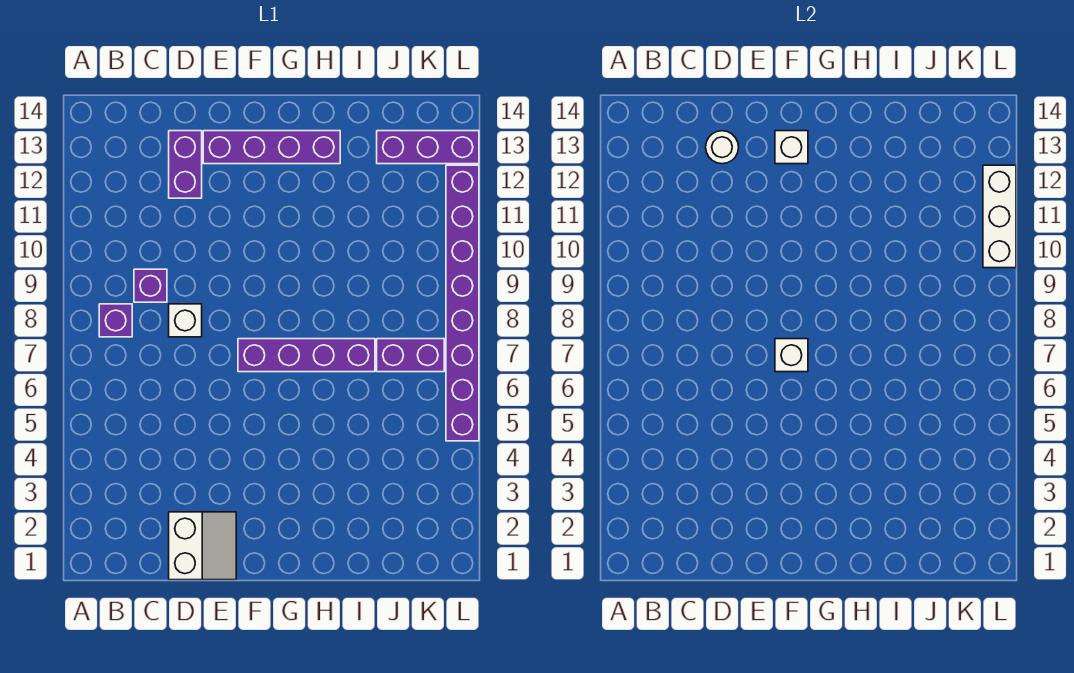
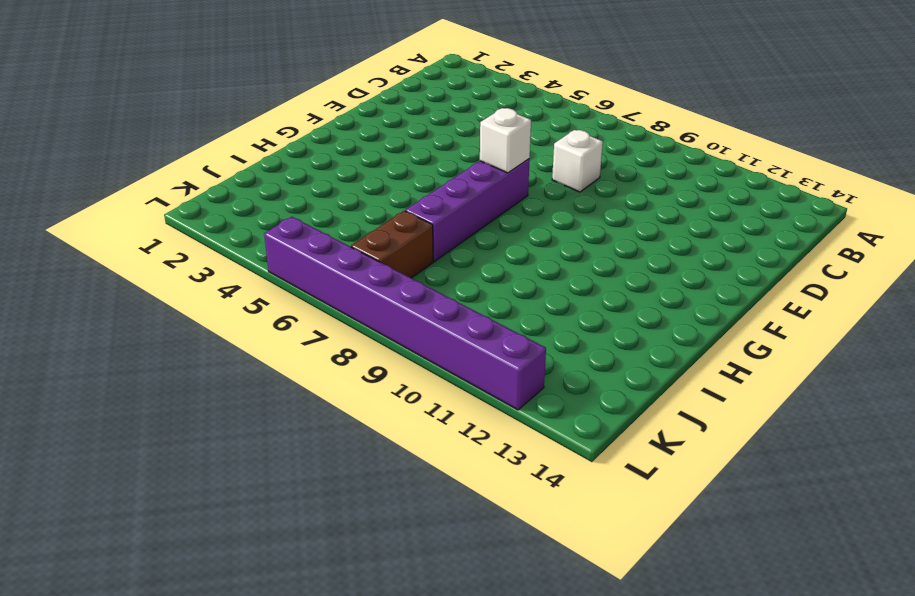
brown brick J7:K7 level 1 -> purple brick J7:K7 level 1
none -> purple brick B8 level 1
none -> purple brick C9 level 1
none -> white slope D1:E2 level 1 top D

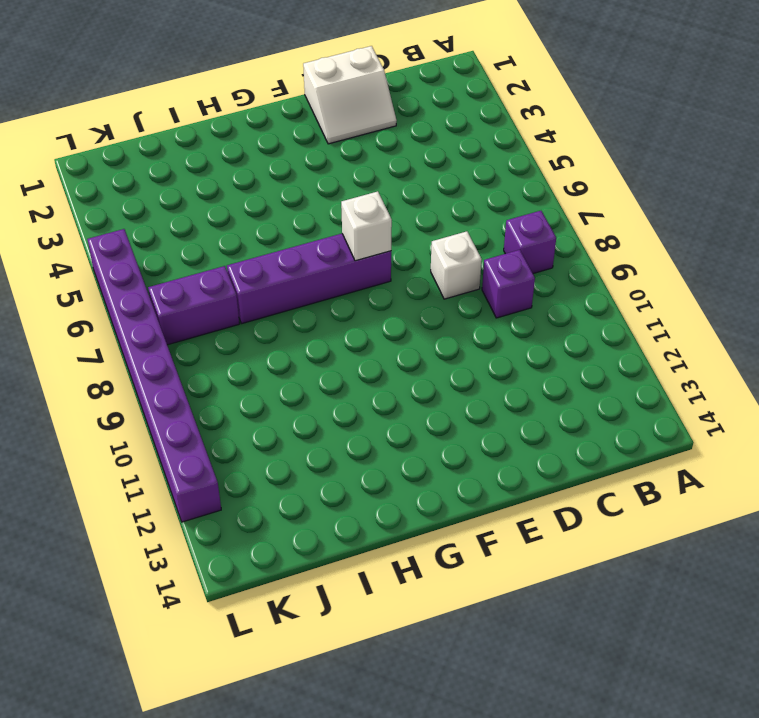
white slope D1:E2 level 1 top 1 -> white slope D1:E2 level 1 top D
none -> purple brick D12:D13 level 1
none -> purple brick E13:H13 level 1
none -> purple brick J13:L13 level 1

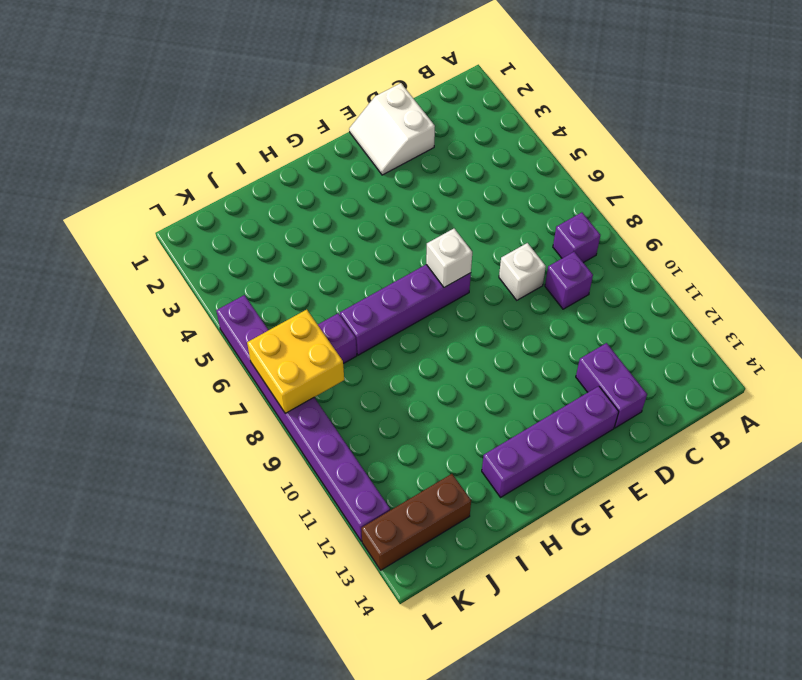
brown brick J13:L13 level 1 -> purple brick J13:L13 level 1
yellow brick K7:L8 level 2 -> none
none -> white round brick D13 level 2
none -> white brick F13 level 2
none -> white brick L10:L12 level 2

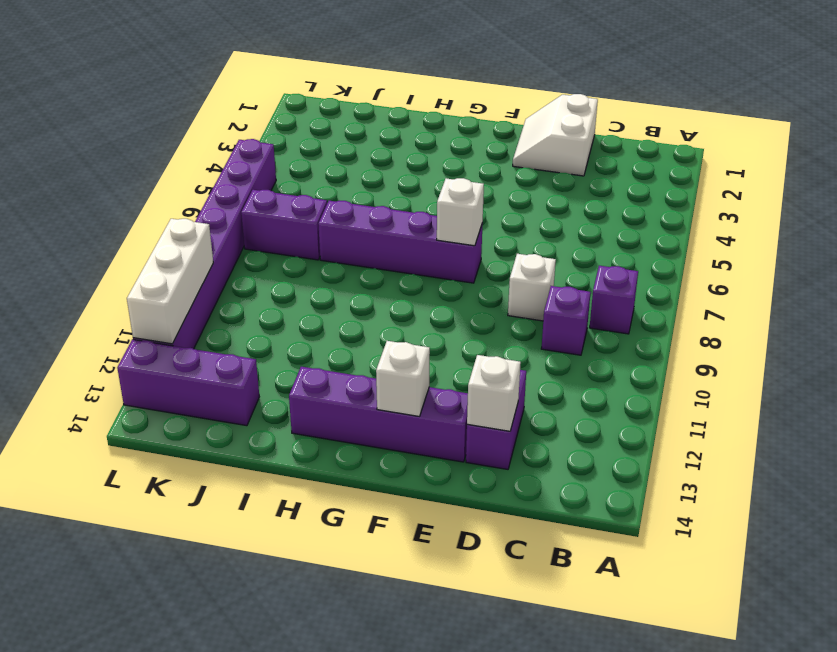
white brick D13 level 2 -> white round brick D13 level 2

